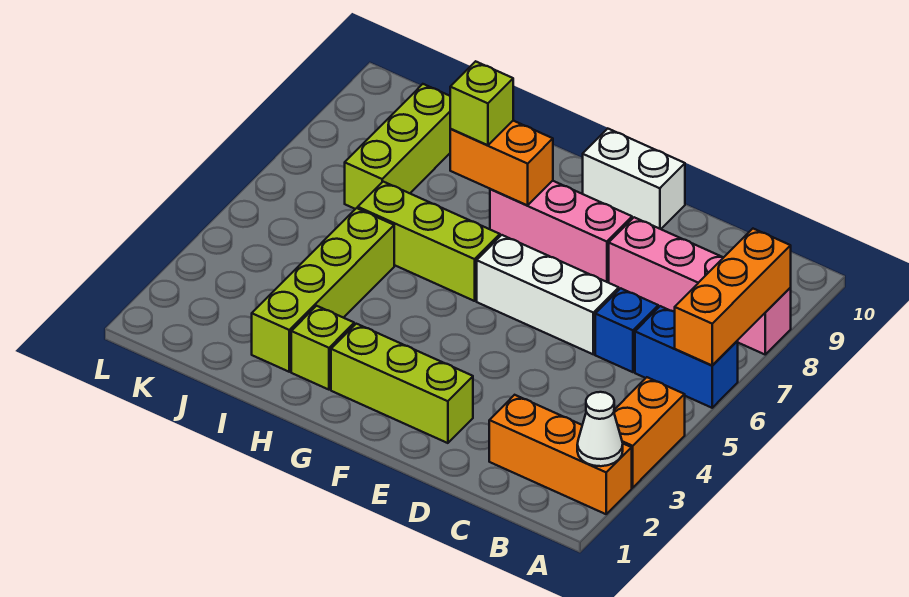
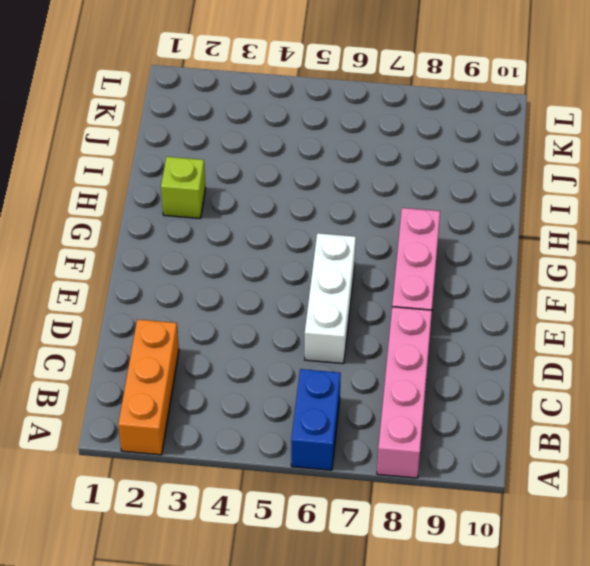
none -> orange brick A3:A4 level 1
none -> blue brick C6 level 1
none -> lime brick E2:G2 level 1

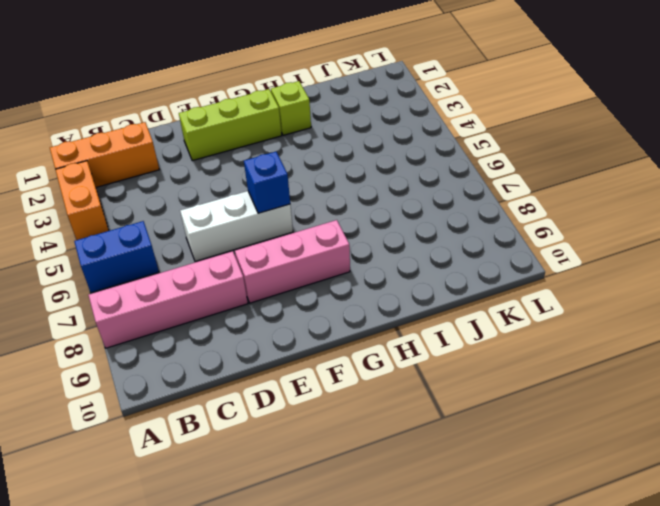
blue brick F6 level 2 -> blue brick C6 level 1
none -> white brick E10:F10 level 1
none -> lime brick G6:I6 level 1
none -> lime brick I2:I5 level 1

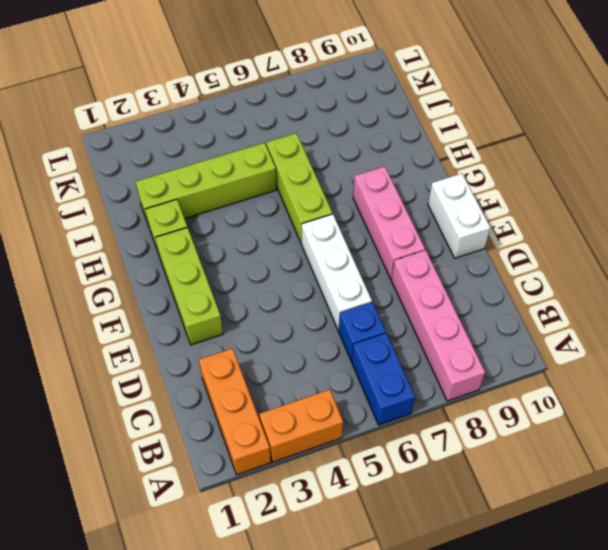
none -> lime brick J7:J9 level 1
none -> white cone A2 level 2
none -> orange brick A6:A8 level 2

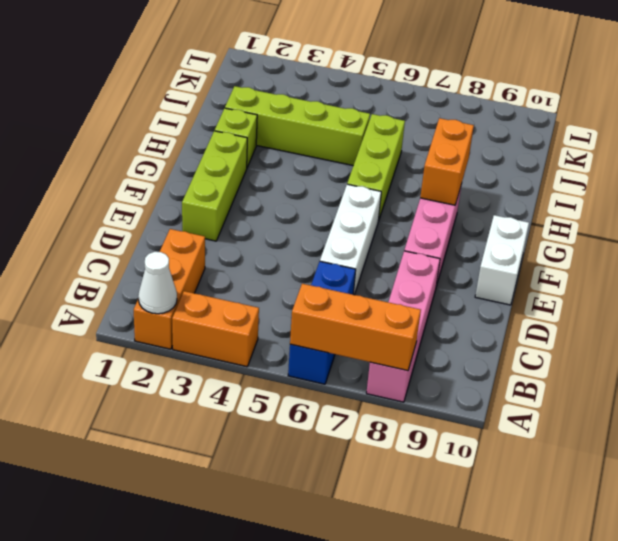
none -> lime brick J7:J9 level 1
none -> lime brick H8 level 3

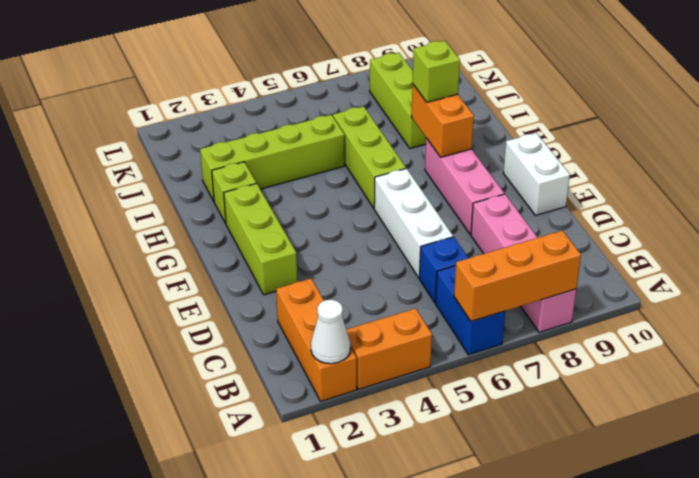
lime brick I8:K8 level 1 -> lime brick J7:J9 level 1

